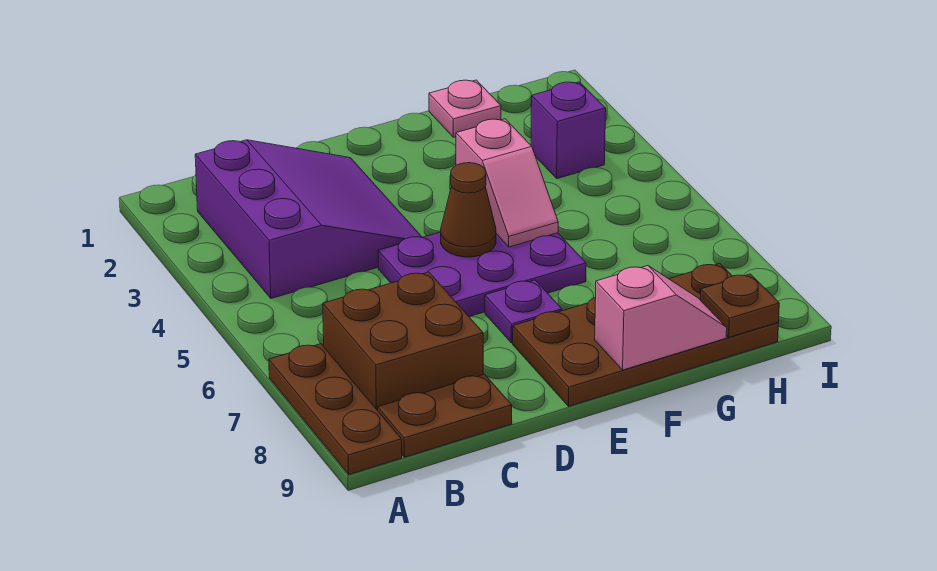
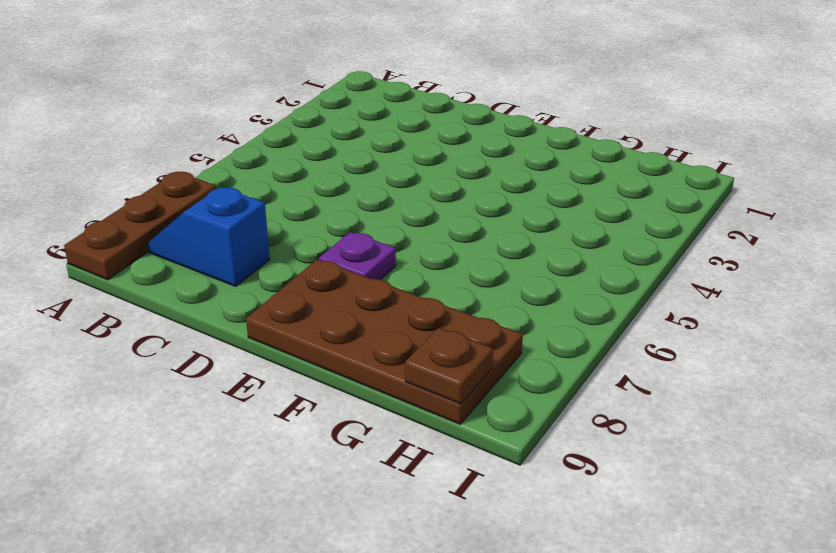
blue slope B8:C8 level 1 top C -> brown brick B7:C8 level 1
none -> purple slope B2:D4 level 1 top B
none -> brown plate B9:C9 level 1
none -> purple plate D5:F6 level 1

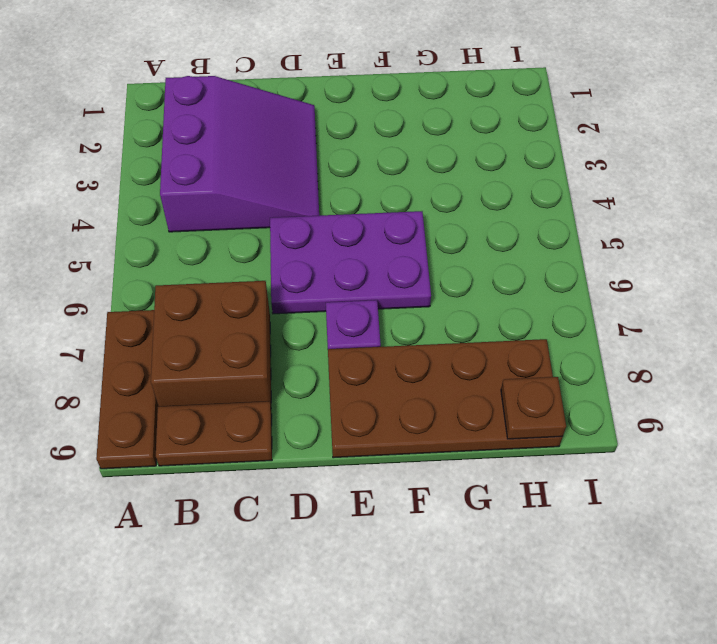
none -> pink plate G1 level 1
none -> purple brick H3 level 1
none -> brown cone E5 level 2

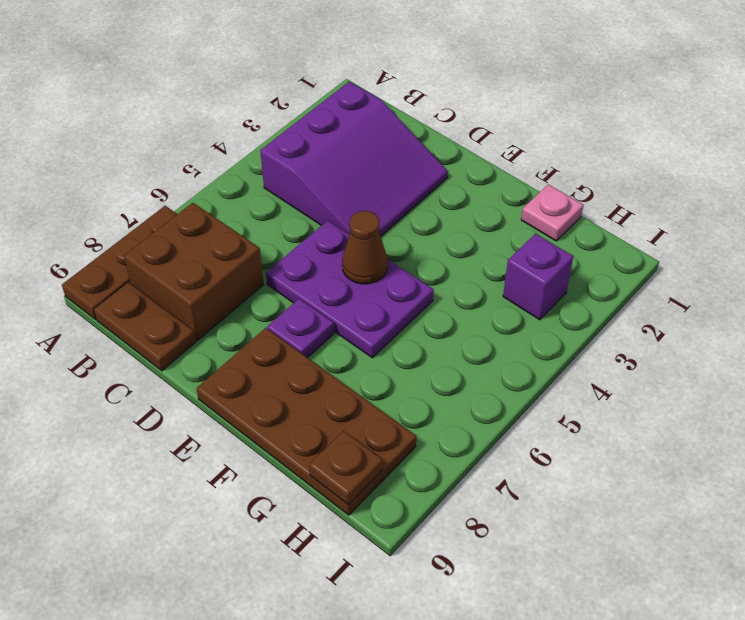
none -> pink slope F4:F5 level 2 top 4
none -> pink slope F9:G9 level 2 top F

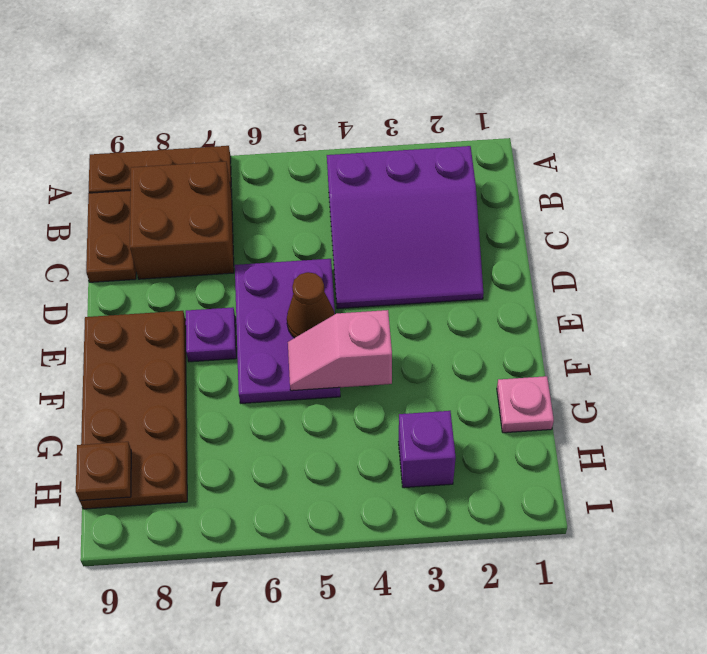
none -> pink slope F9:G9 level 2 top F

